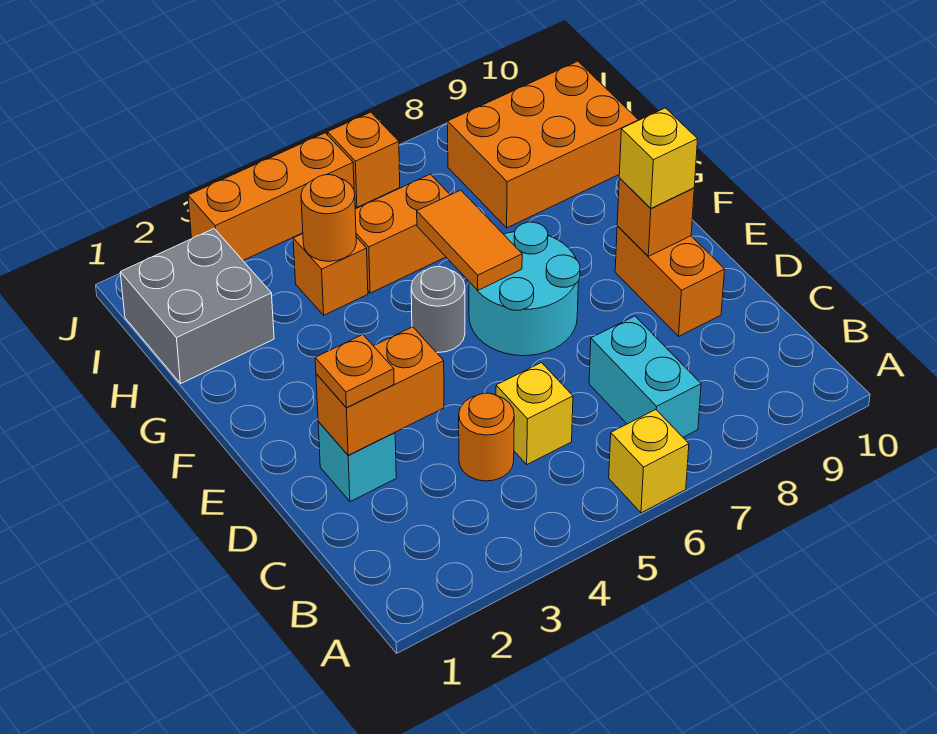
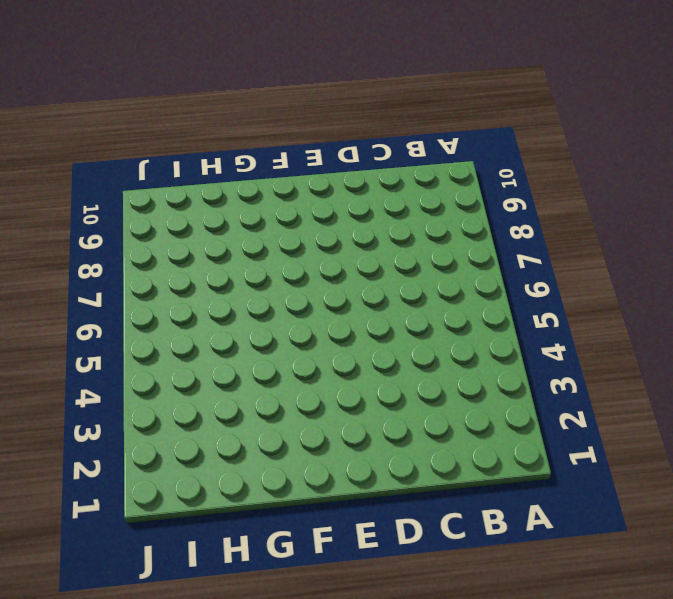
none -> yellow brick A6 level 1
none -> cyan brick B7:C7 level 1
none -> orange round brick C4 level 1

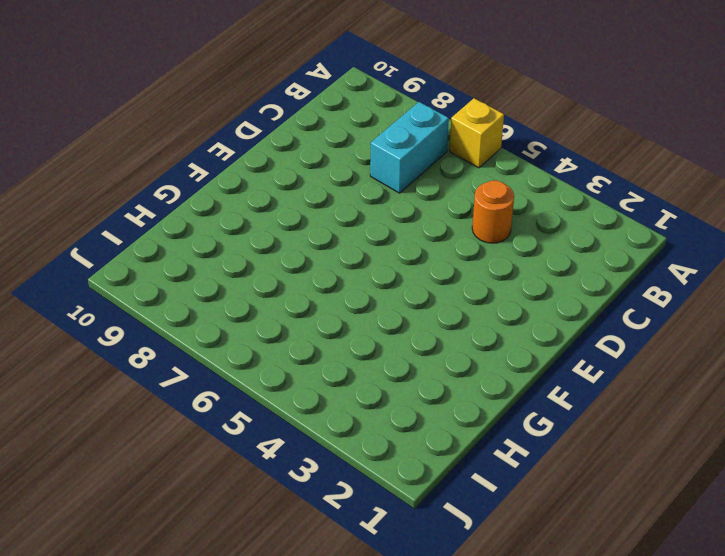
none -> yellow brick C5 level 1
none -> cyan brick D2 level 1
none -> orange brick D9:E9 level 1

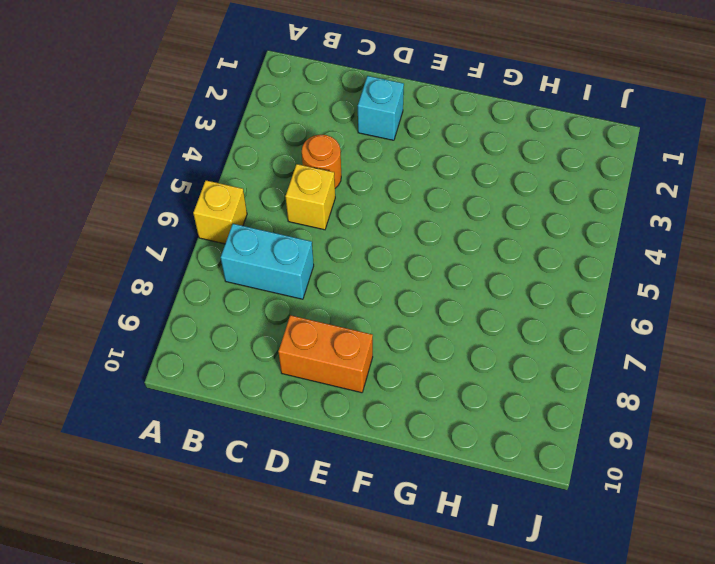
none -> cyan round brick E6:F7 level 1
none -> grey round brick F5 level 1
none -> grey brick H1:I2 level 1

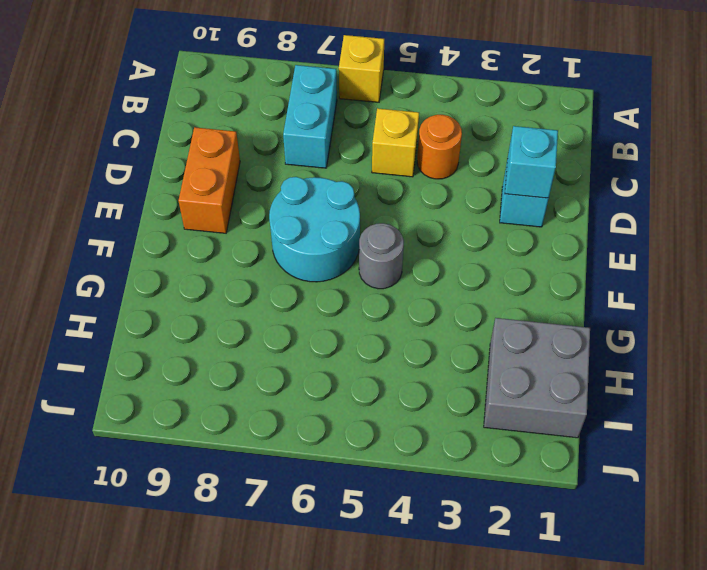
cyan brick D2 level 2 -> orange brick D2:D3 level 2
none -> orange brick H4 level 1
none -> orange brick H5:H6 level 1
none -> orange brick H8:I10 level 1

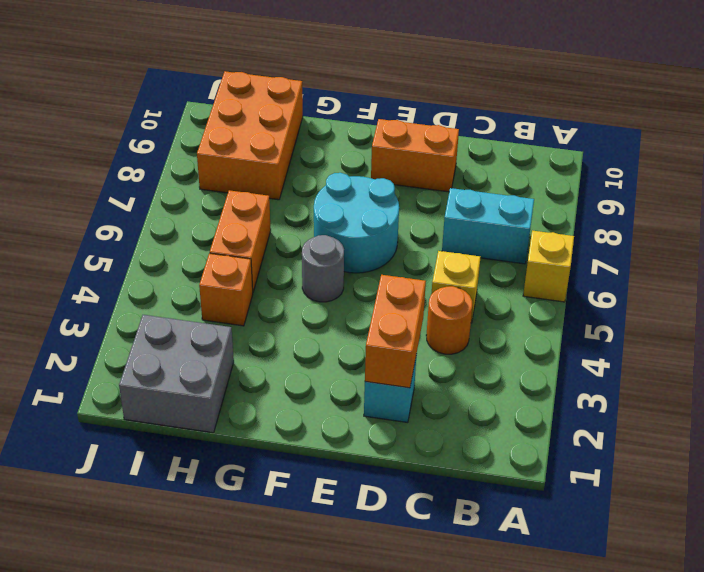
none -> orange brick J3:J5 level 1
none -> orange brick J6 level 1
none -> orange brick E9 level 2

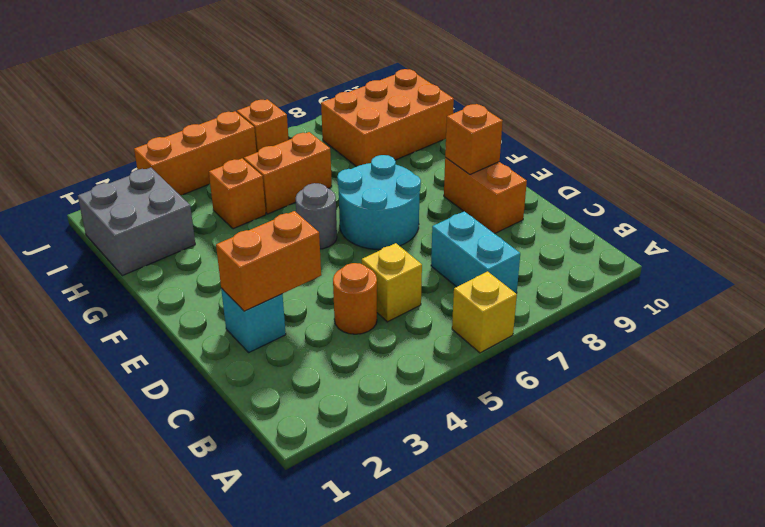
none -> orange tile F6:G6 level 2
none -> orange round brick H4 level 2
none -> orange plate D2 level 3

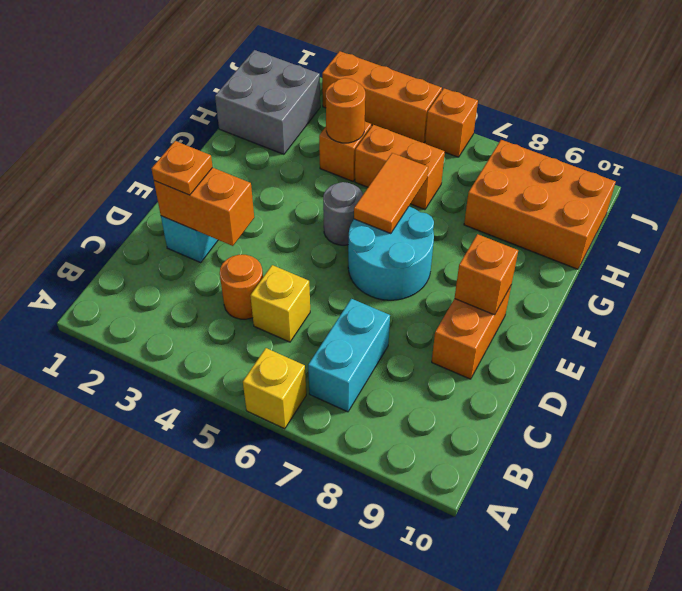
none -> yellow brick E9 level 3

